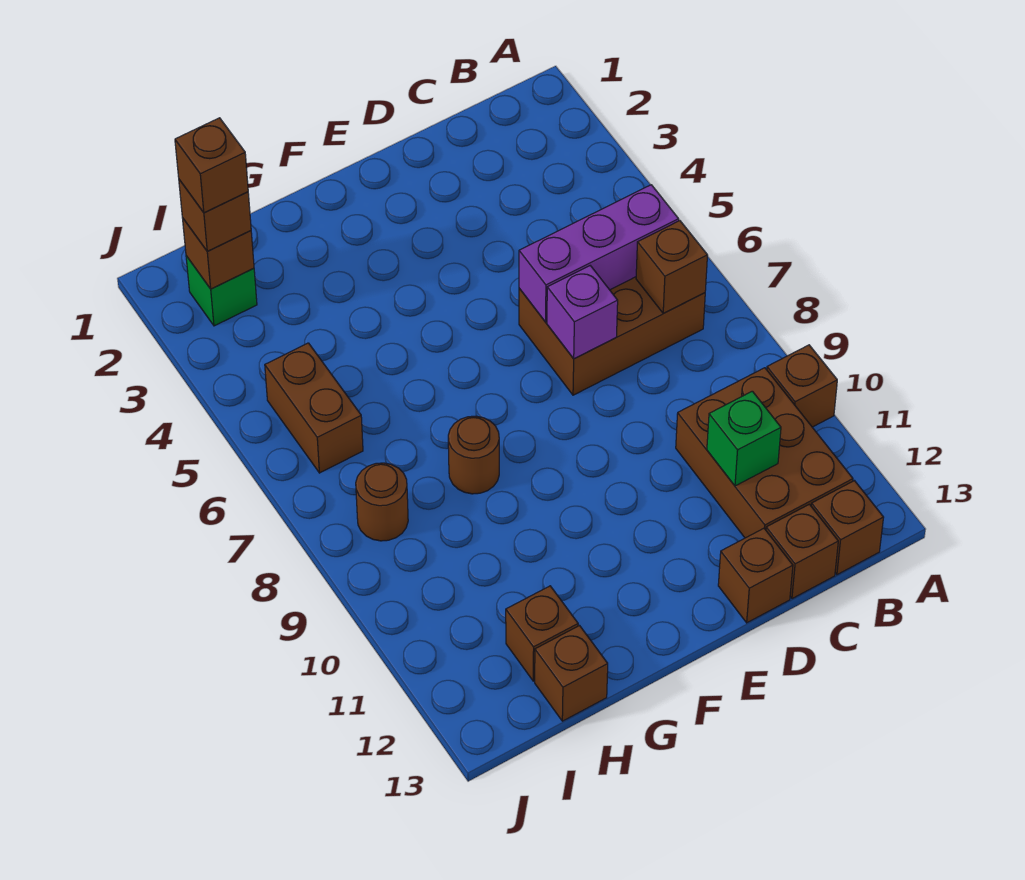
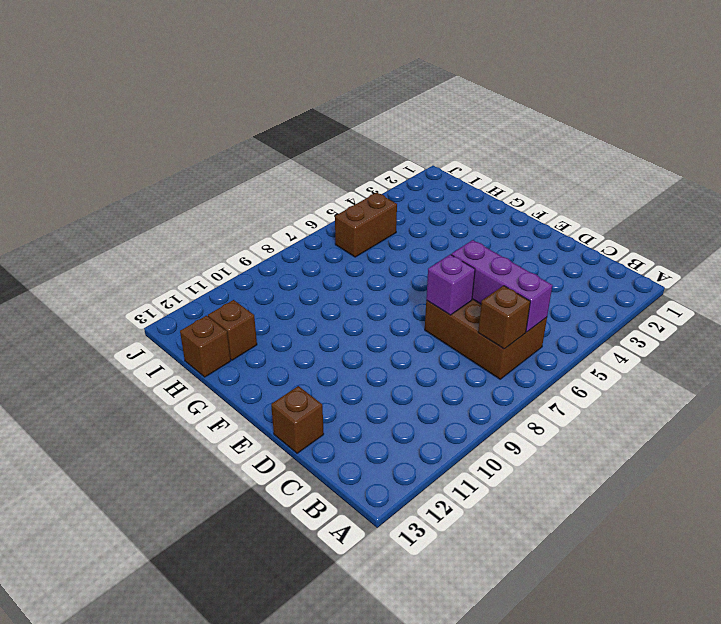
none -> brown brick A10 level 1
none -> brown brick B10:C12 level 1
none -> brown brick B13 level 1

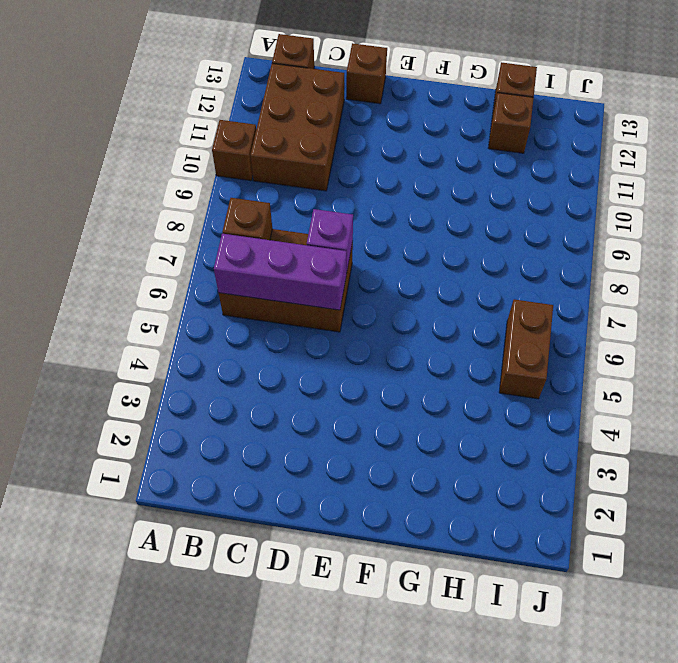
none -> brown brick C13 level 1
none -> brown round brick G8 level 1
none -> green brick I2 level 1

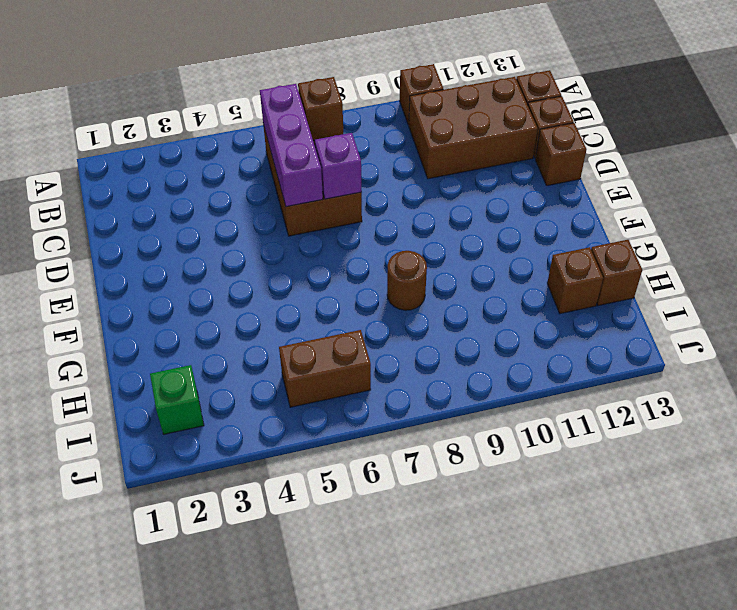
none -> brown round brick I8 level 1
none -> green brick C11 level 2
none -> brown brick I2 level 2

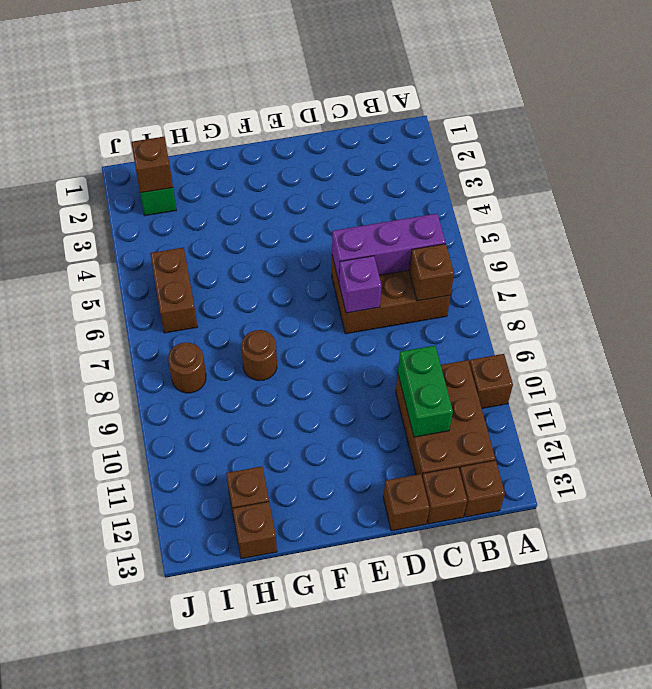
green brick C10:C11 level 2 -> green brick C11 level 2
none -> brown brick I2 level 3
none -> brown brick I2 level 4

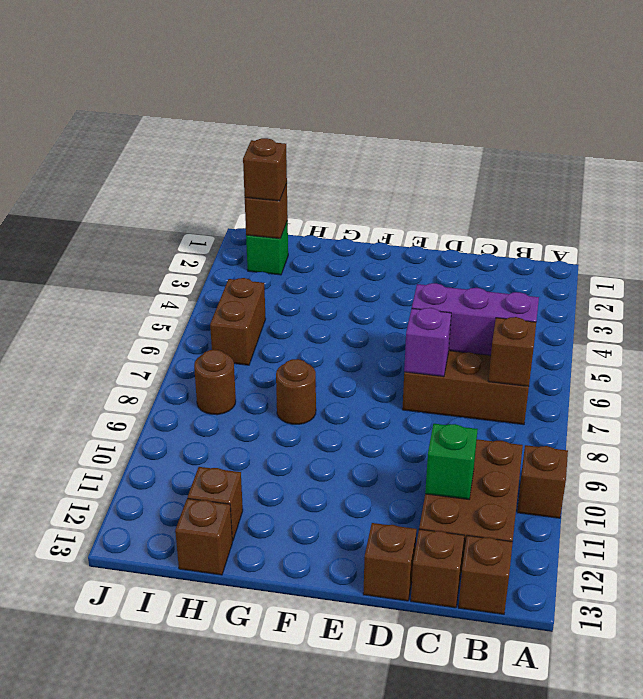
none -> brown brick I2 level 4

